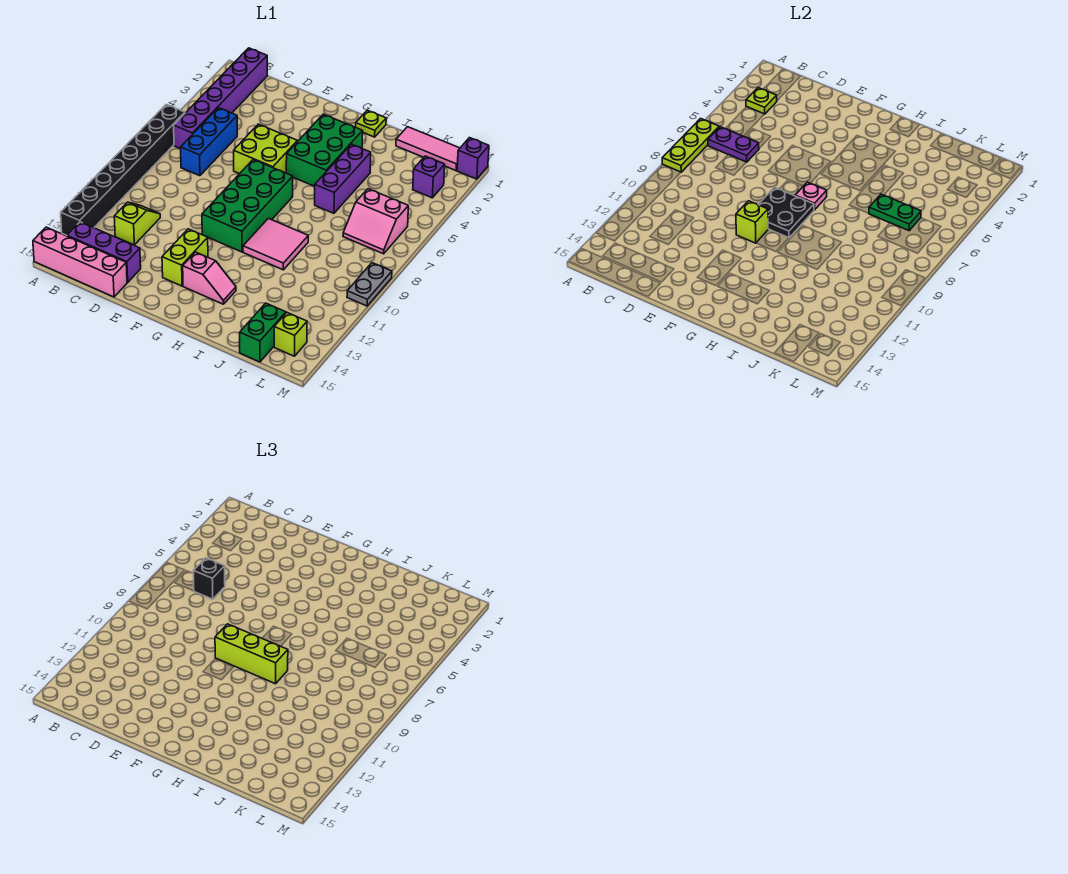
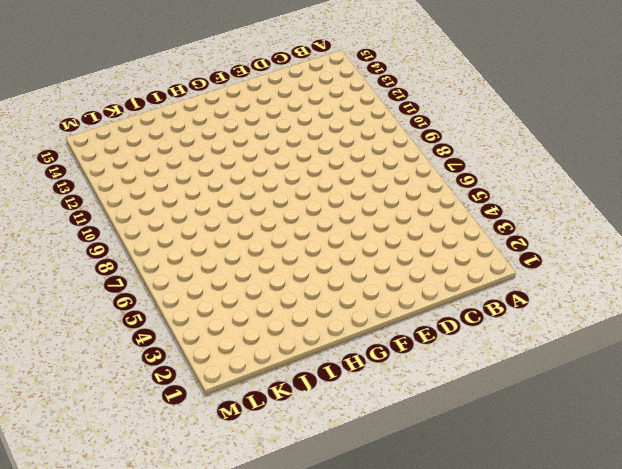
none -> black brick A6:A13 level 1
none -> pink brick A15:D15 level 1
none -> purple brick B1:B6 level 1
none -> purple brick B14:D14 level 1

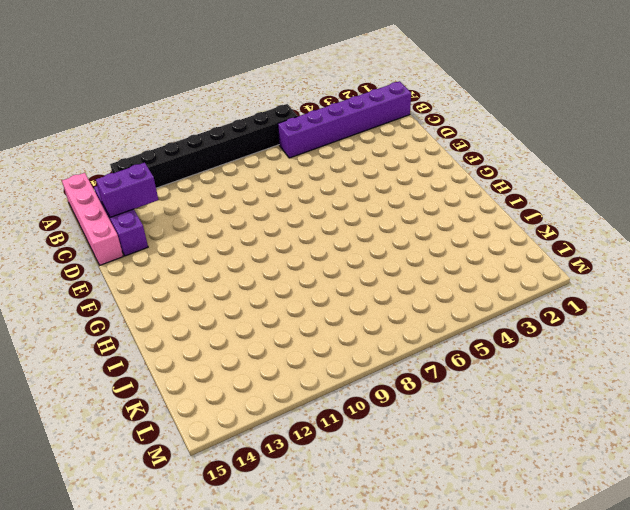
purple brick C13:C14 level 2 -> none
none -> blue brick C5:C7 level 1
none -> lime slope C11:C12 level 1 top 12
none -> lime brick E5:F6 level 1
none -> green brick F7:G10 level 1

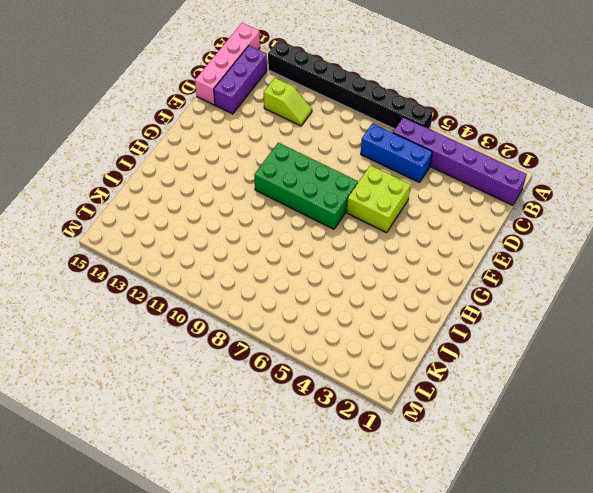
none -> lime brick F12:F13 level 1
none -> green brick G3:H5 level 1
none -> pink slope G13:H13 level 1 top G
none -> lime plate H1 level 1

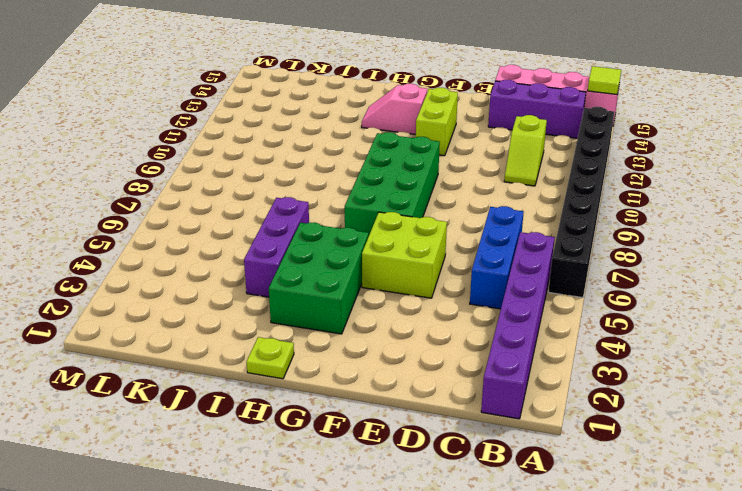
lime tile A15 level 2 -> none
none -> pink tile H9:I10 level 1
none -> pink tile J1:L1 level 1
none -> pink slope K6:L7 level 1 top 6
none -> green brick K14:K15 level 1

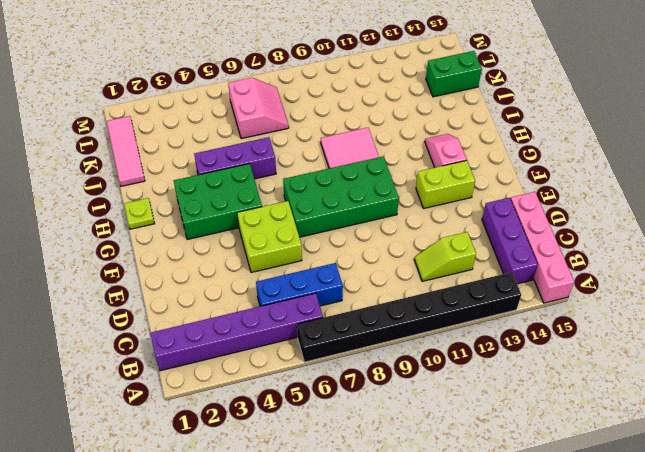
none -> purple brick L3 level 1
none -> lime brick L14 level 1
none -> purple brick M1 level 1
none -> grey plate M9:M10 level 1

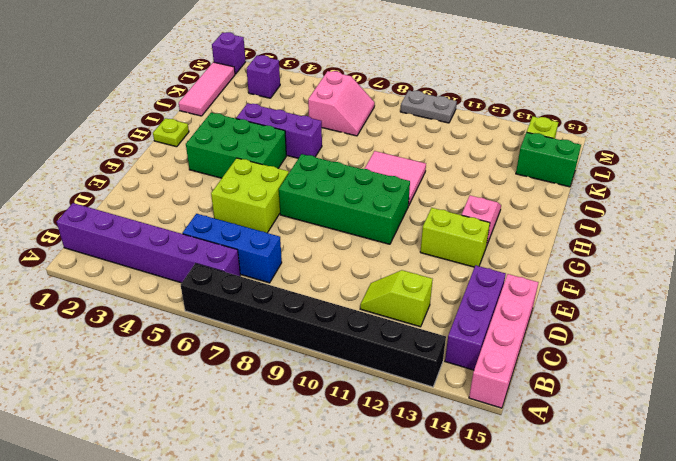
none -> lime plate A6:A8 level 2
none -> lime plate B3 level 2
none -> purple plate B6:C6 level 2
none -> black plate F8:G9 level 2

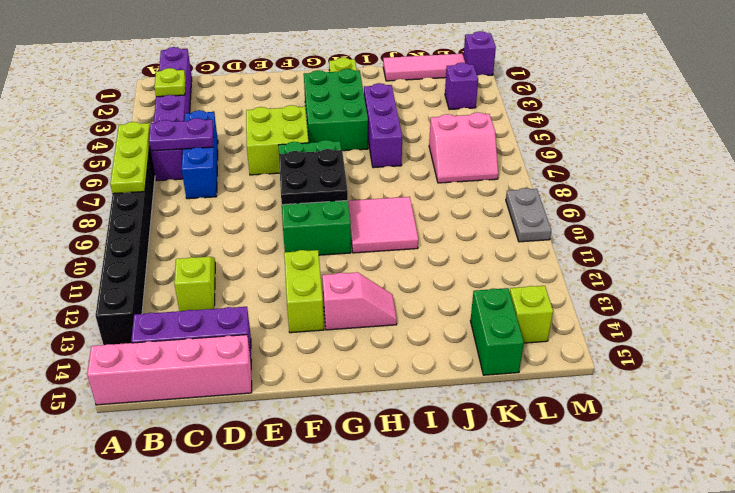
none -> lime brick F10 level 2
none -> pink plate G7 level 2
none -> green plate J6:K6 level 2
none -> black brick C6 level 3

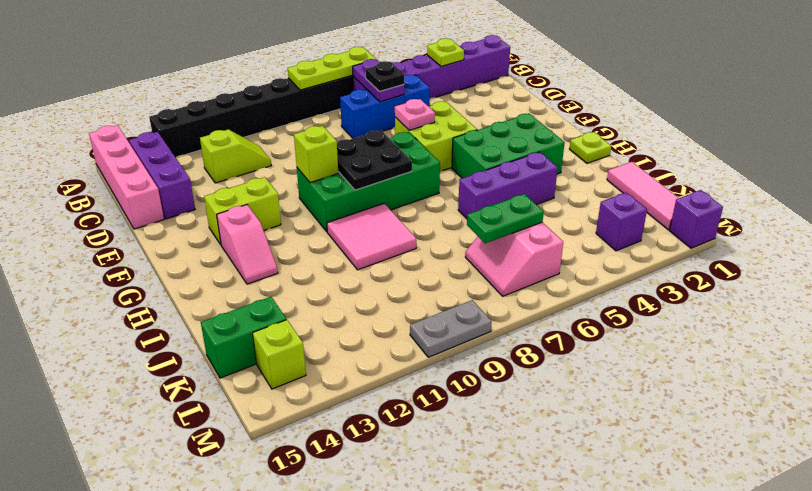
black plate C6 level 3 -> black brick C6 level 3
pink plate E6 level 2 -> pink plate G7 level 2
green plate K6:K7 level 2 -> green plate J6:K6 level 2
none -> lime brick F9:H9 level 3

